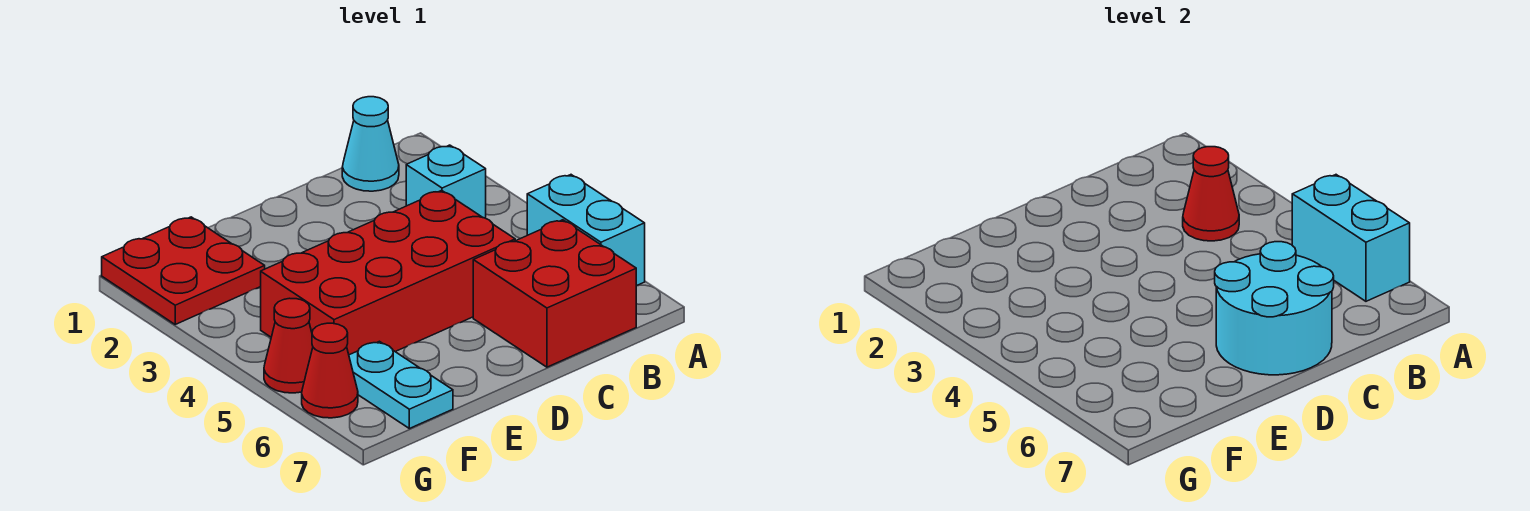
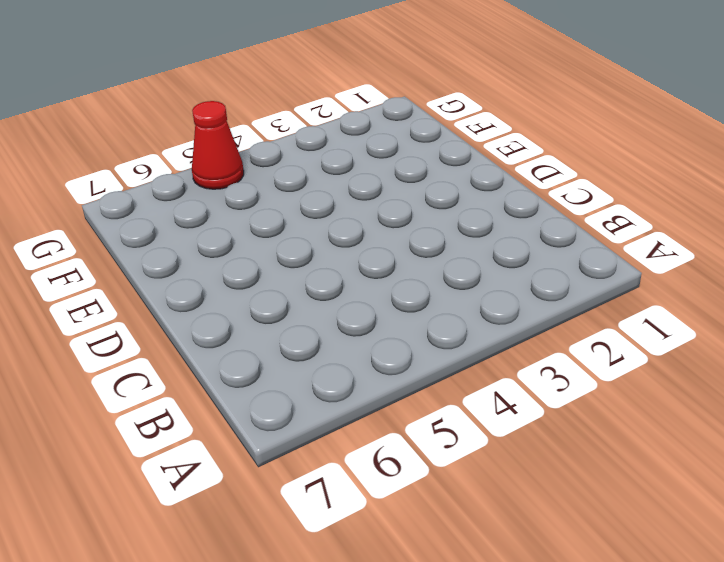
none -> cyan brick A5:A6 level 1
none -> cyan cone B1 level 1
none -> cyan brick B3 level 1

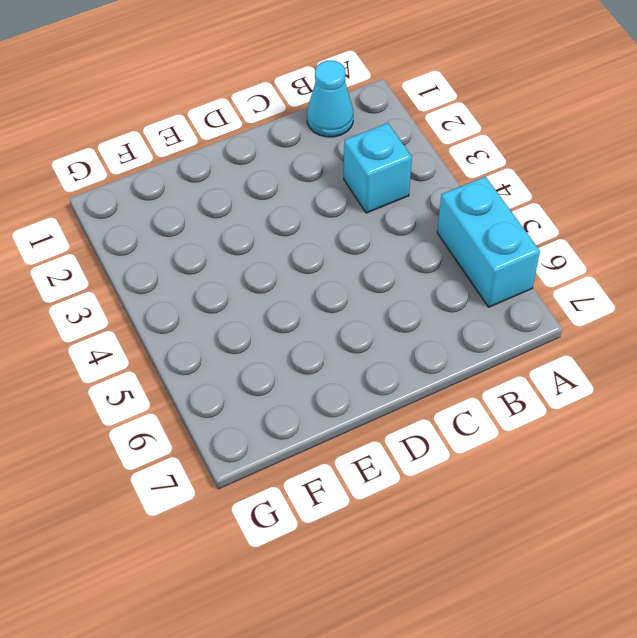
none -> red brick B6:C7 level 1
none -> red brick C4:F5 level 1
none -> red plate F1:G2 level 1

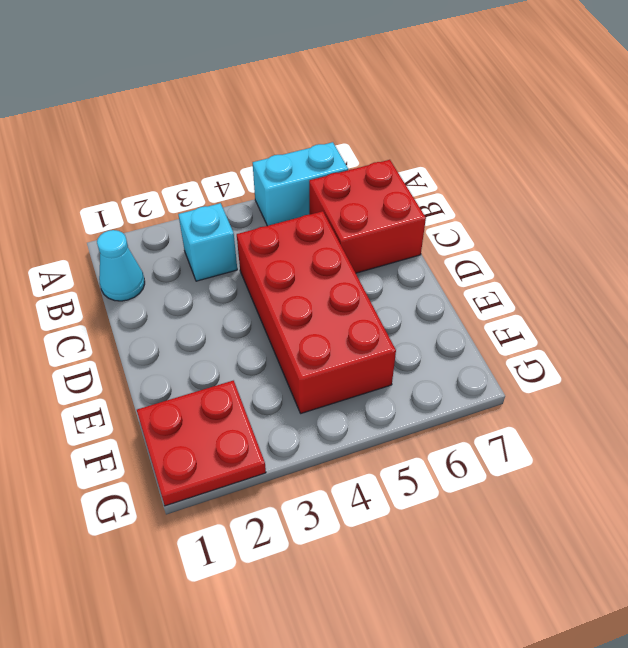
none -> cyan plate F6:F7 level 1
none -> red cone G5 level 1
none -> red cone G6 level 1

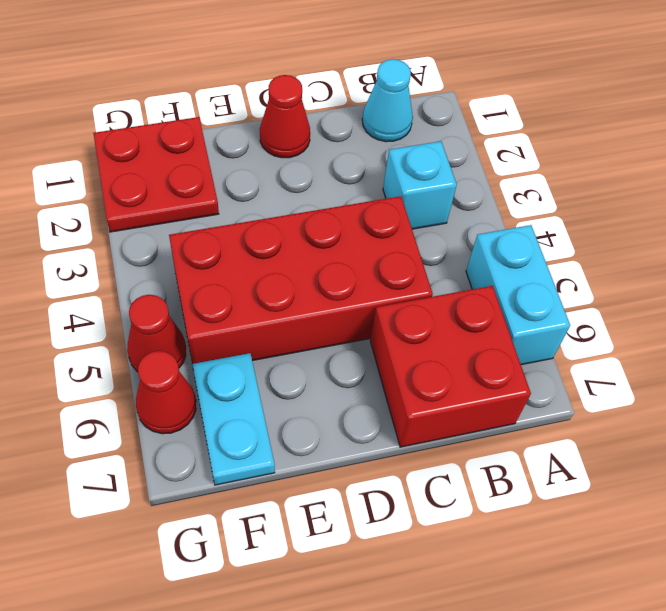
red cone D1 level 1 -> red cone B3 level 2
none -> cyan brick A5:A6 level 2
none -> cyan round brick C6:D7 level 2

